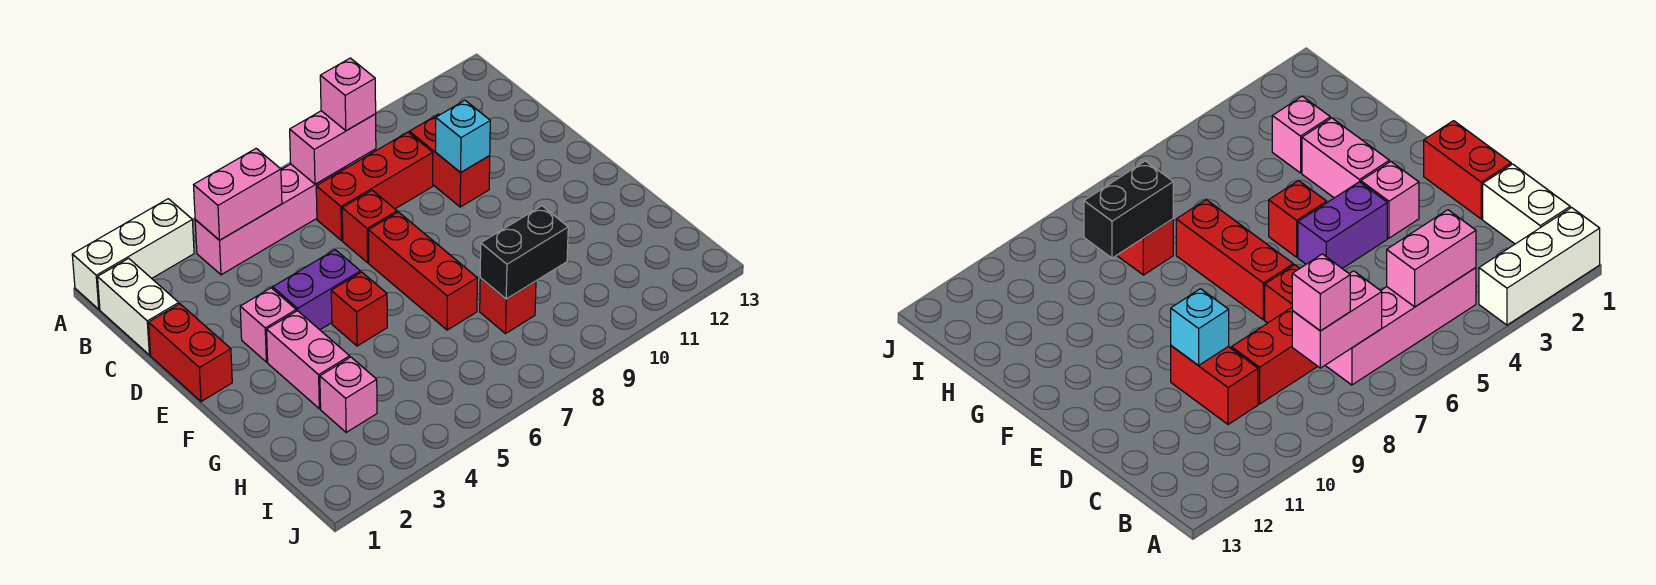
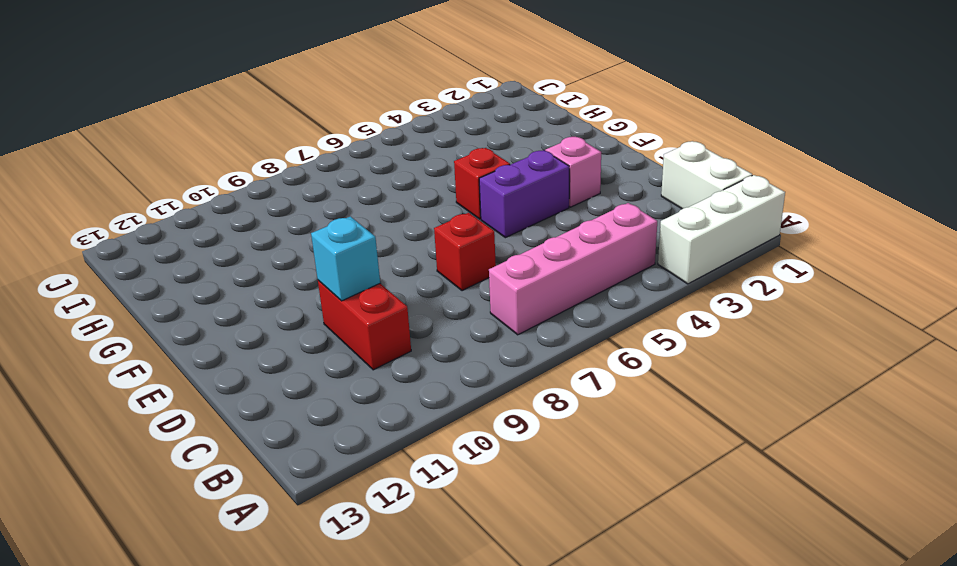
none -> red brick C7:C9 level 1
none -> red brick D1:E1 level 1
none -> red brick E7:G7 level 1

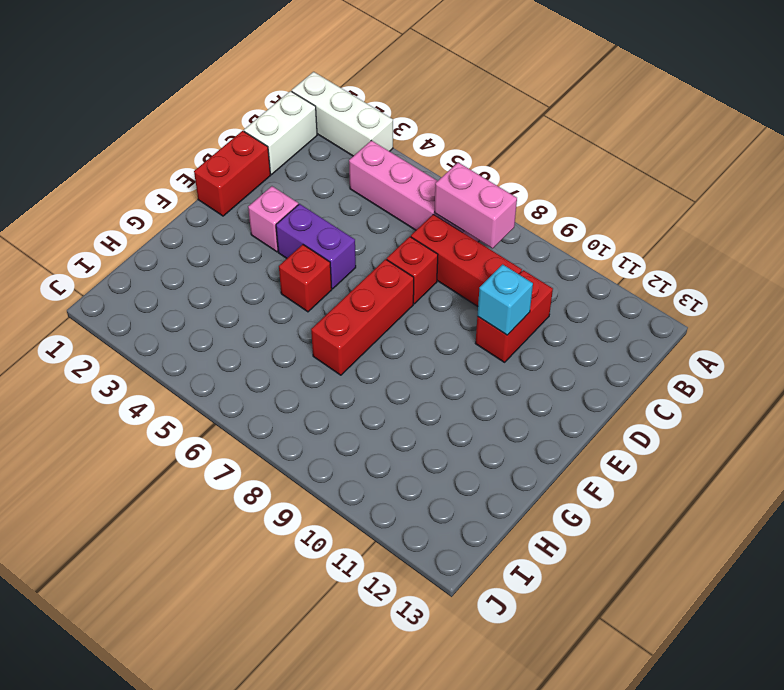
none -> pink brick F3:G3 level 1
none -> pink brick H3 level 1
none -> red brick H8 level 1

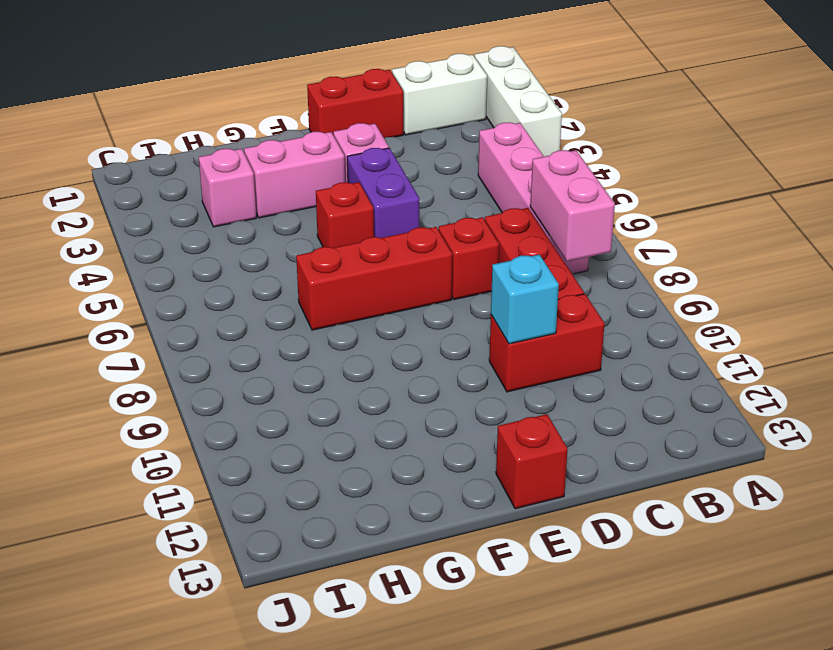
red brick E13 level 1 -> red brick H8 level 1
none -> pink brick B4:B5 level 2
none -> black brick H8:H9 level 2
none -> pink brick B8 level 3

